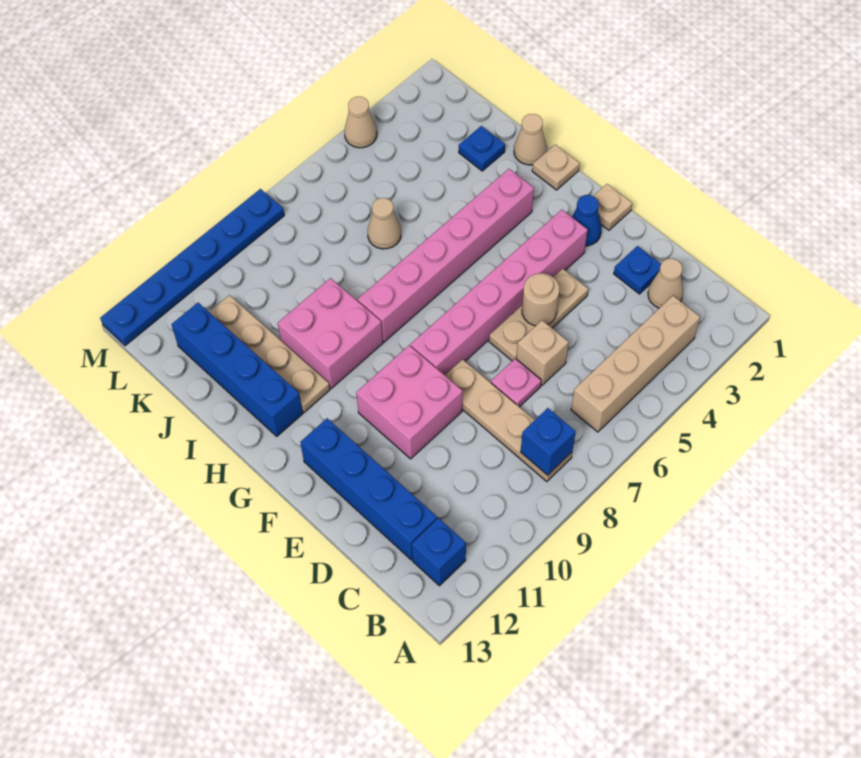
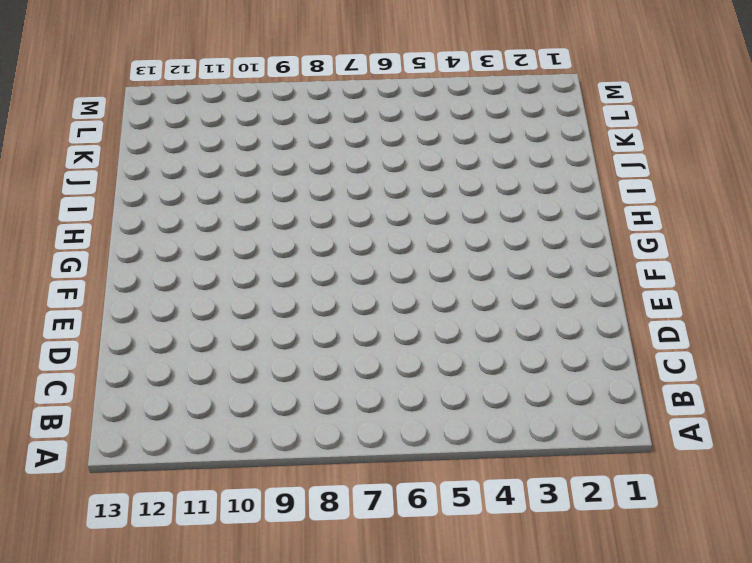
none -> tan brick B3:B6 level 1
none -> tan plate B8:E8 level 1
none -> blue brick B12 level 1

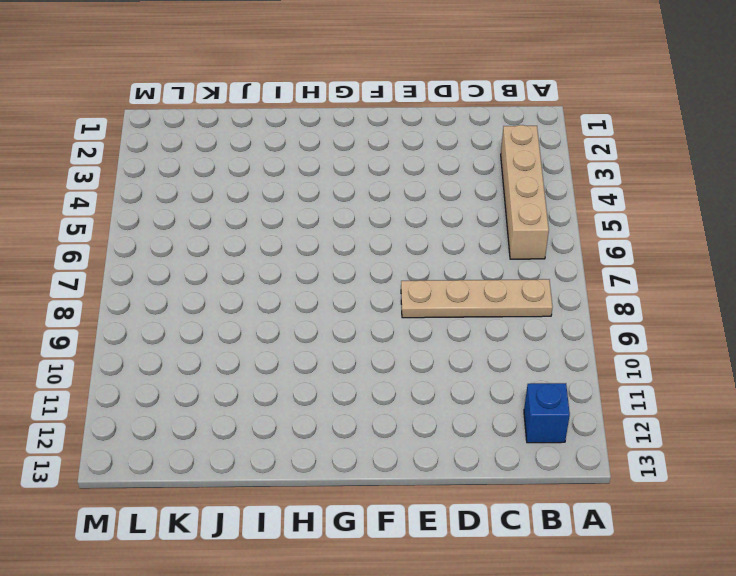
none -> tan cone C2 level 1
none -> blue brick C12:F12 level 1
none -> blue plate D2 level 1

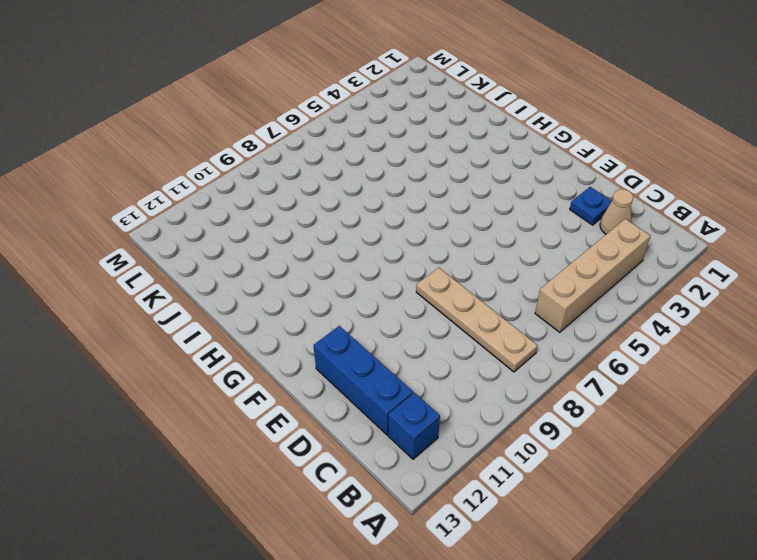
blue brick C12:E12 level 1 -> blue brick C12:F12 level 1
none -> tan brick D6 level 1
none -> pink plate D7 level 1
none -> tan plate E4:E6 level 1

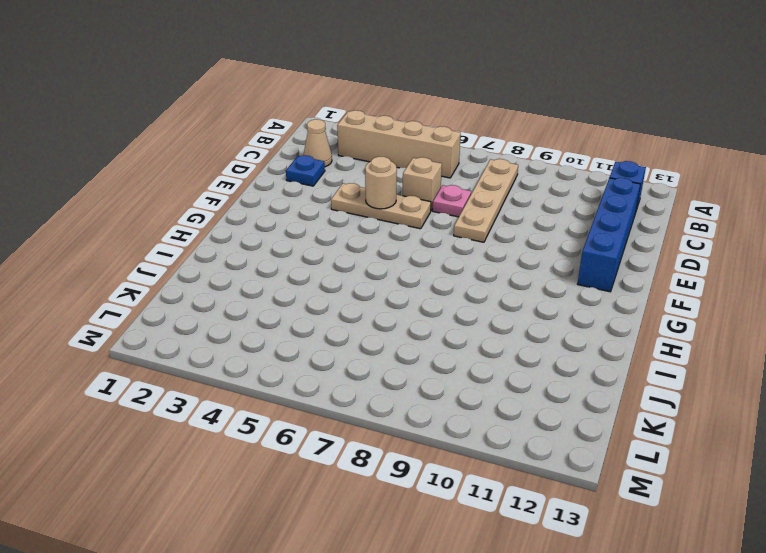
none -> pink brick E9:F10 level 1
none -> tan plate F1 level 1
none -> blue cone F2 level 1

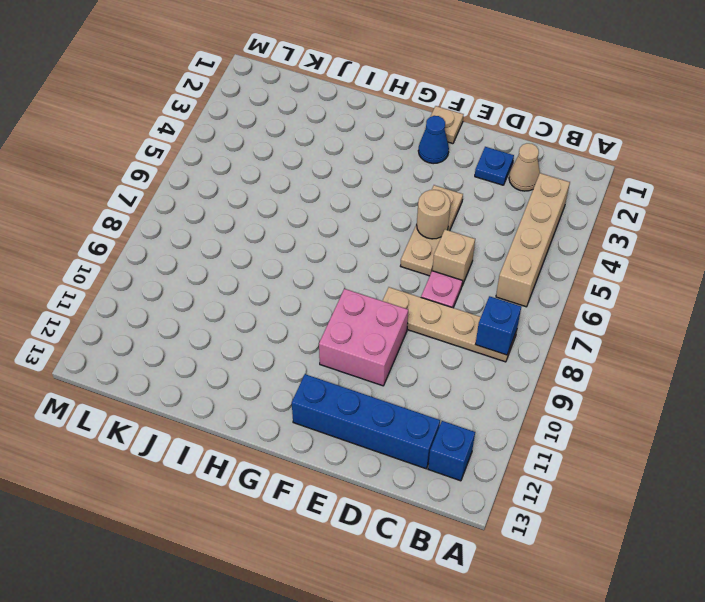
none -> pink brick F3:F8 level 1
none -> tan plate H1 level 1
none -> pink brick H3:H8 level 1

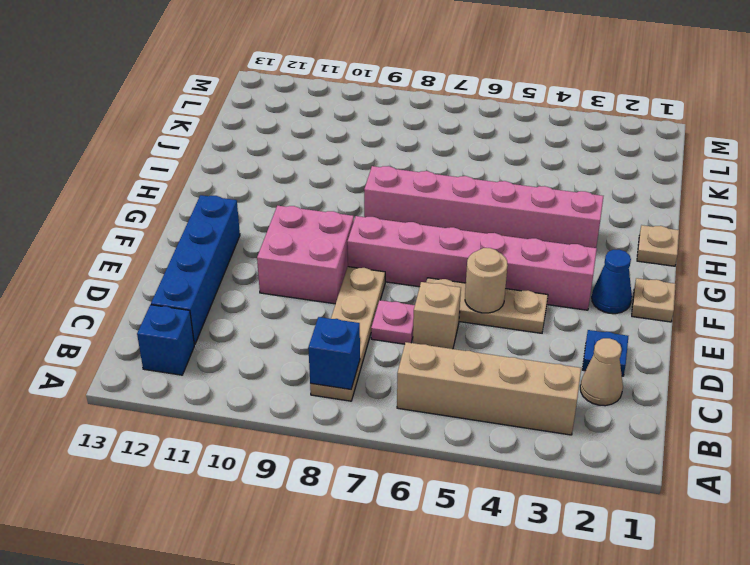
none -> pink brick H9:I10 level 1
none -> tan plate H11:K11 level 1
none -> blue brick H12:K12 level 1

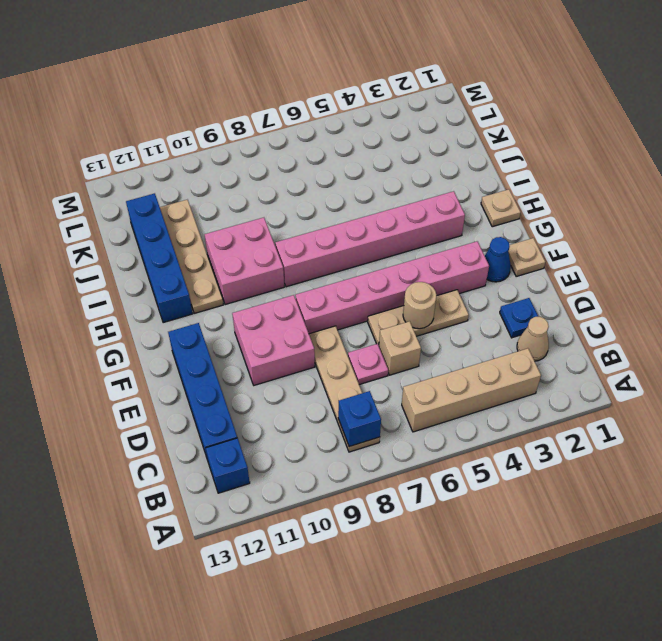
none -> tan cone I1 level 1
none -> blue plate J2 level 1
none -> tan cone J6 level 1

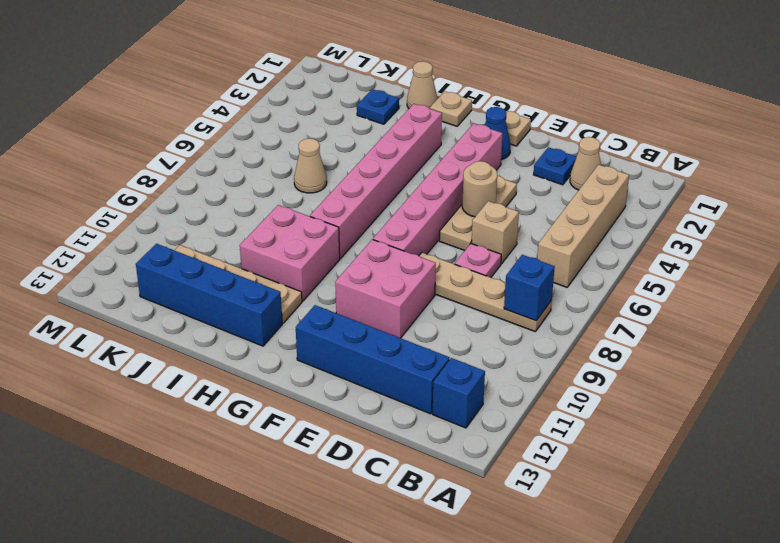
none -> tan cone M4 level 1
none -> blue plate M8:M13 level 1

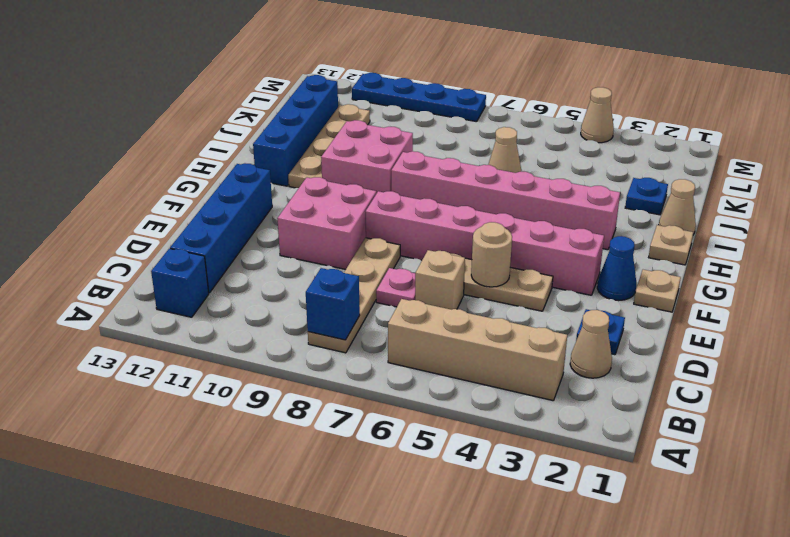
blue plate M8:M11 level 1 -> blue plate M8:M13 level 1

